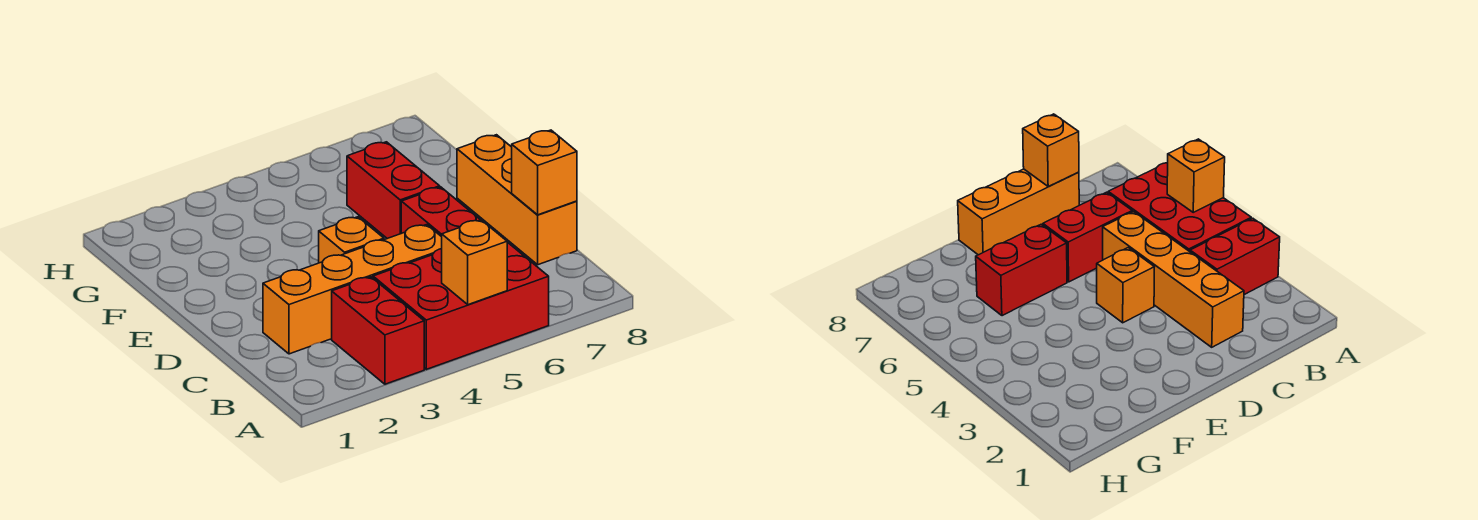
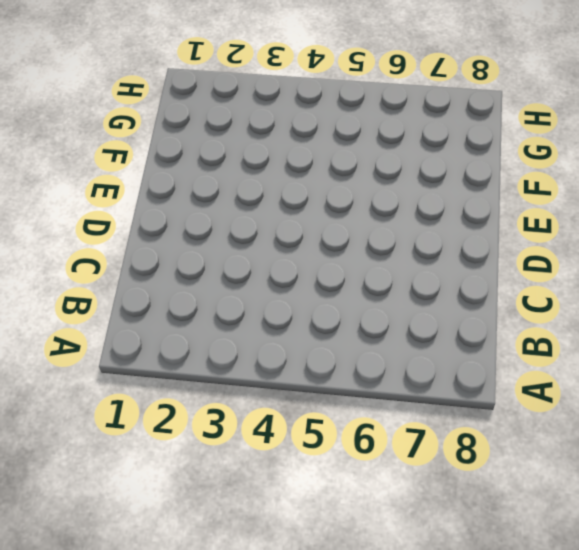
none -> red brick A3:B3 level 1
none -> red brick A4:B6 level 1

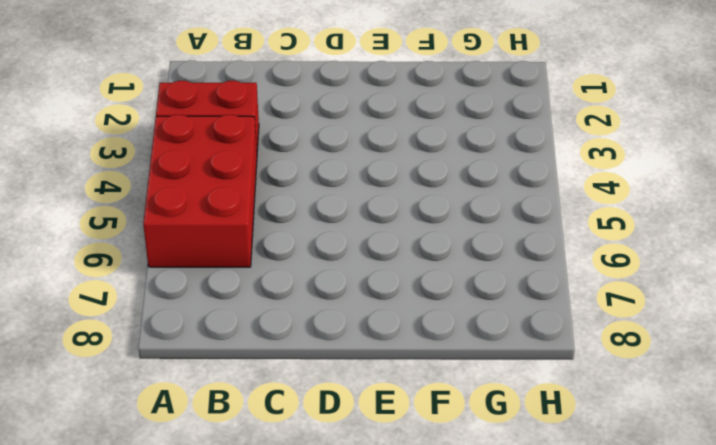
none -> orange brick C2:C5 level 1
none -> red brick C6:D6 level 1

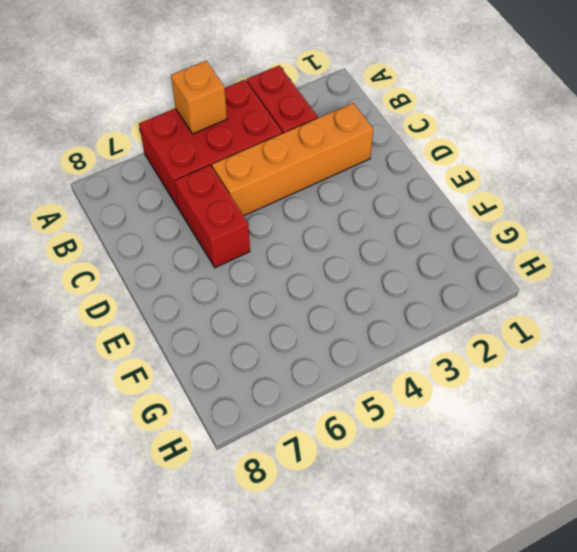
none -> orange brick C8:E8 level 1
none -> orange brick D4 level 1

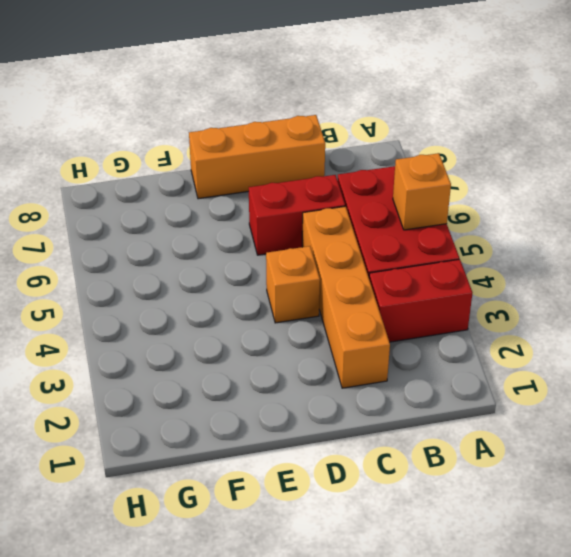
none -> red brick E6:F6 level 1
none -> orange brick C8 level 2

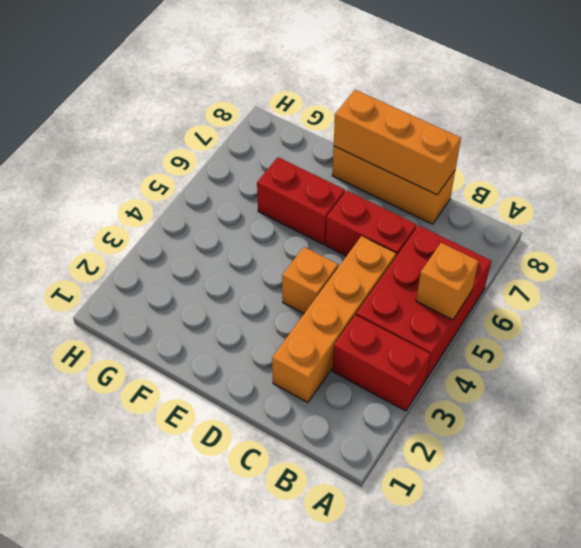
orange brick C8:E8 level 2 -> orange brick C8 level 2

